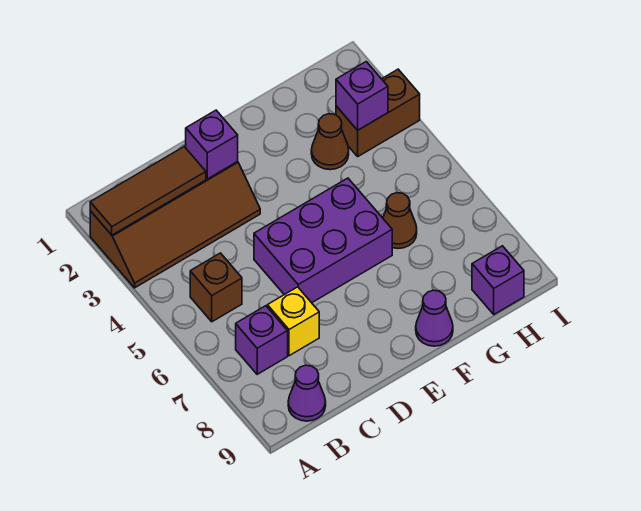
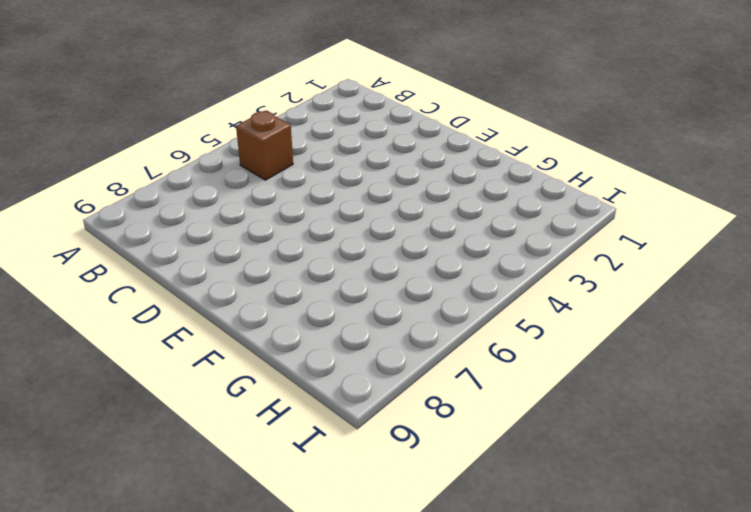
none -> brown slope A2:D3 level 1 top 2
none -> purple brick B7 level 1
none -> purple cone B9 level 1

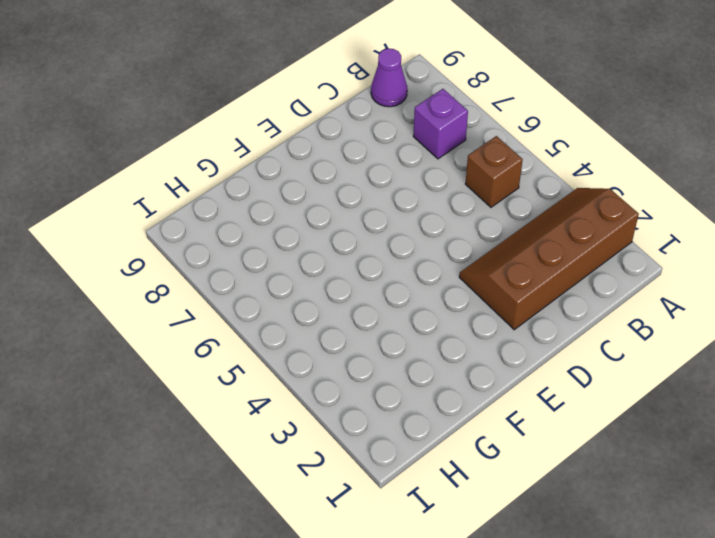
none -> yellow brick C7 level 1
none -> purple brick D5:F6 level 1
none -> purple cone F9 level 1

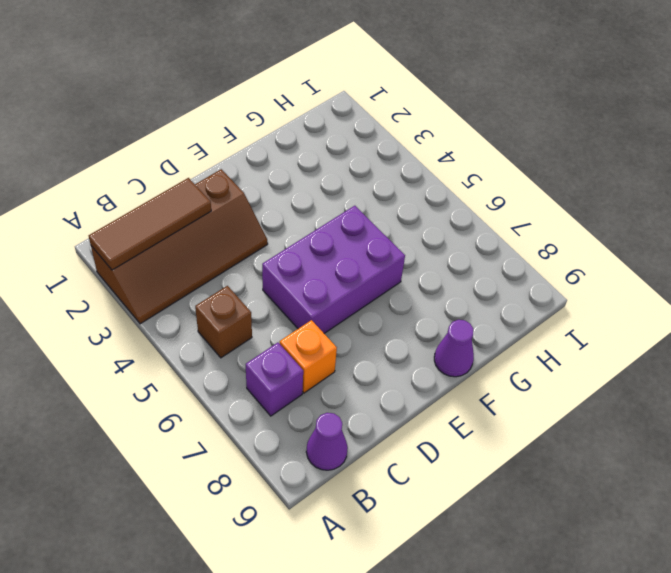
orange brick C7 level 1 -> yellow brick C7 level 1
none -> brown cone G3 level 1
none -> brown cone G6 level 1
none -> brown brick H3:I3 level 1

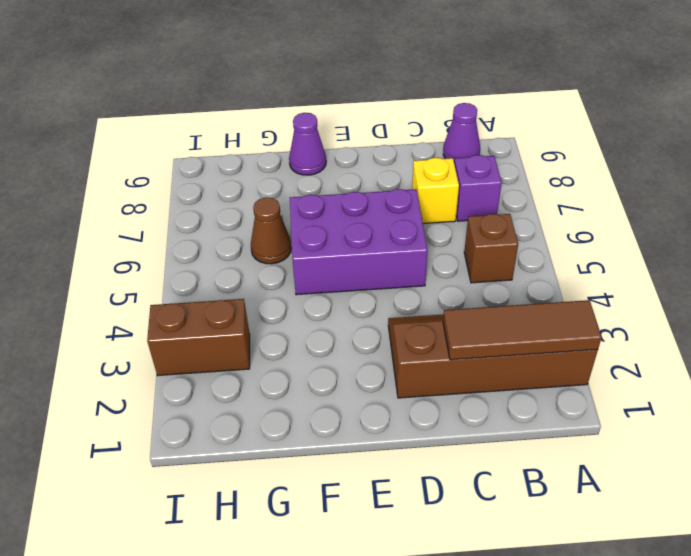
none -> brown cone G3 level 1
none -> purple brick H9 level 1
none -> purple brick D2 level 2

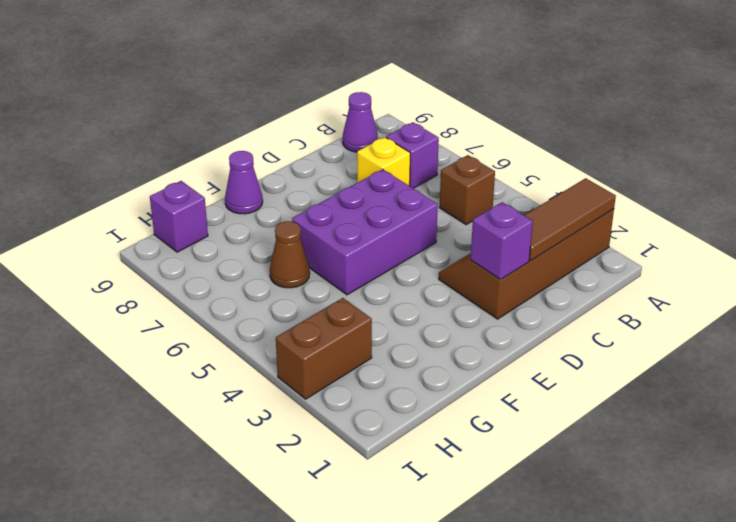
none -> brown cone G3 level 1
none -> purple brick H3 level 2

